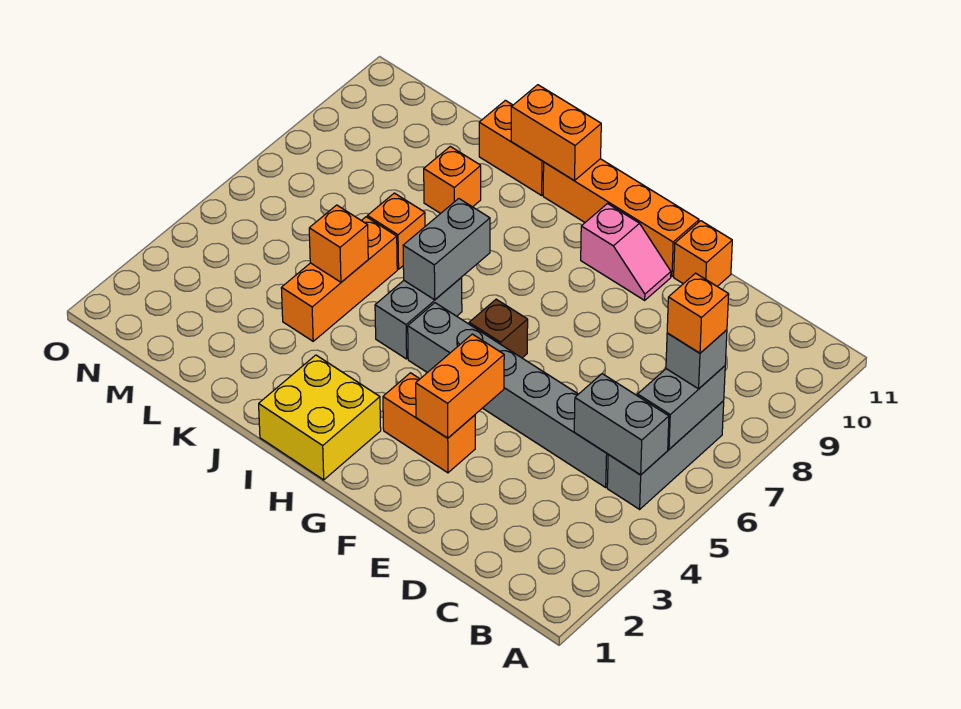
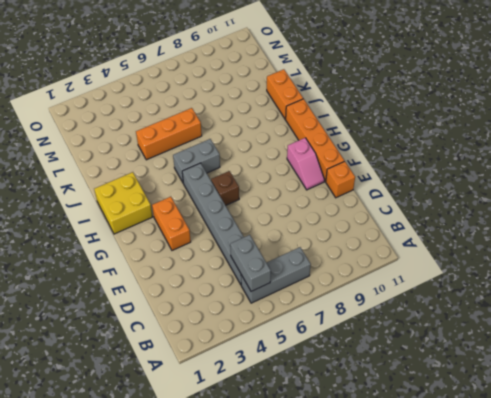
none -> orange brick K7 level 1
none -> orange brick K9 level 1
none -> grey brick B6:B7 level 2

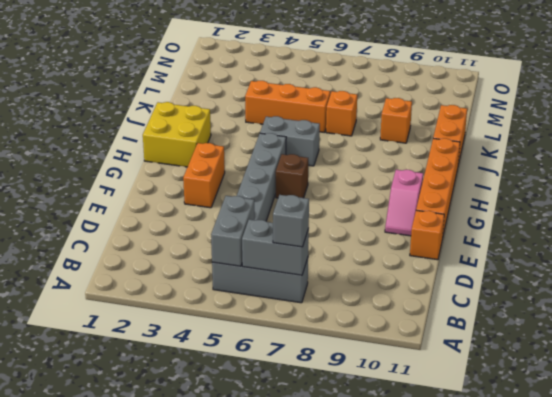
none -> orange brick F3:F4 level 2
none -> grey brick I6:I7 level 2
none -> orange brick I11:J11 level 2

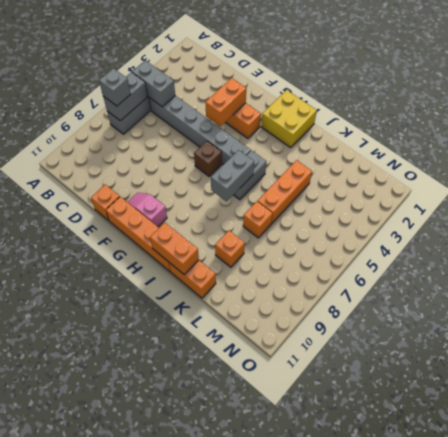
none -> orange brick K5 level 2
none -> orange brick B7 level 4

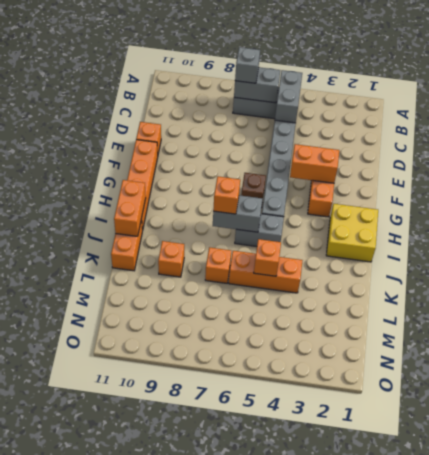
orange brick I7 level 3 -> orange brick B7 level 4
none -> pink slope F10:G10 level 1 top G

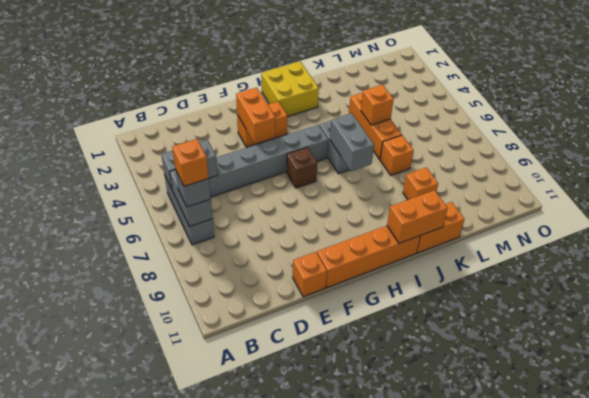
none -> pink slope F10:G10 level 1 top G

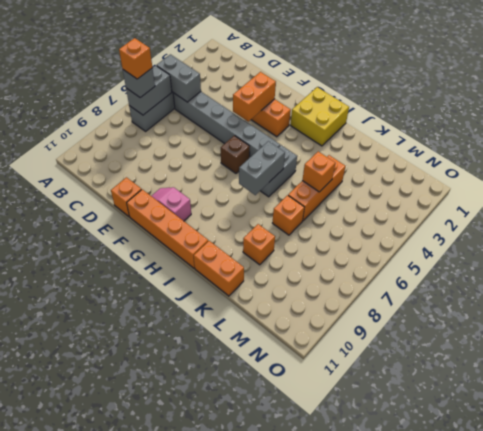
none -> orange brick I11:J11 level 2

